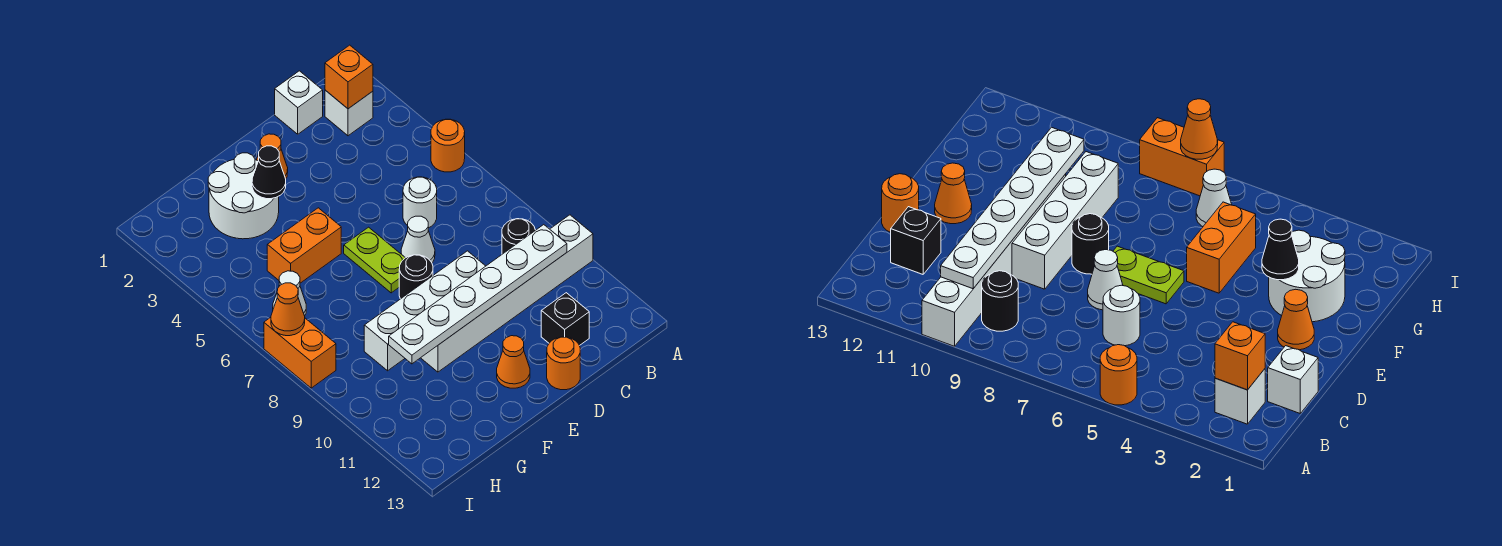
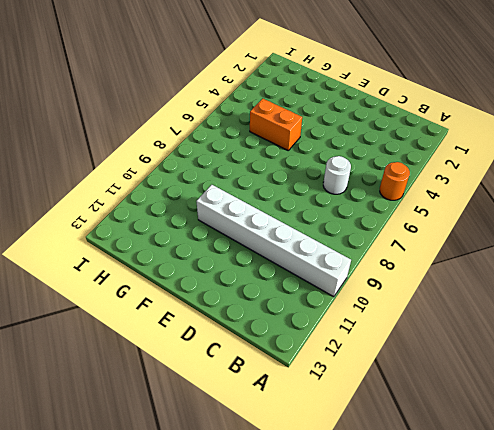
none -> white brick B2 level 1
none -> black round brick B9 level 1
none -> white brick C1 level 1

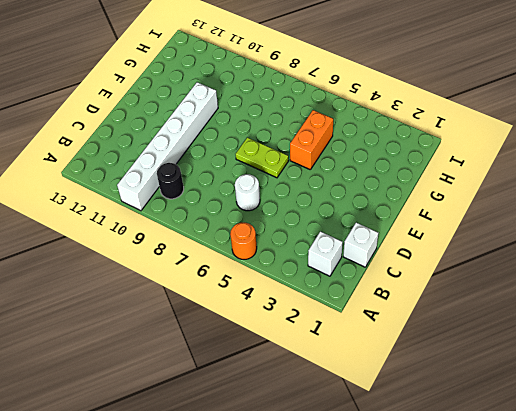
none -> black brick C12 level 1
none -> white cone D7 level 1
none -> white brick D9:G9 level 1

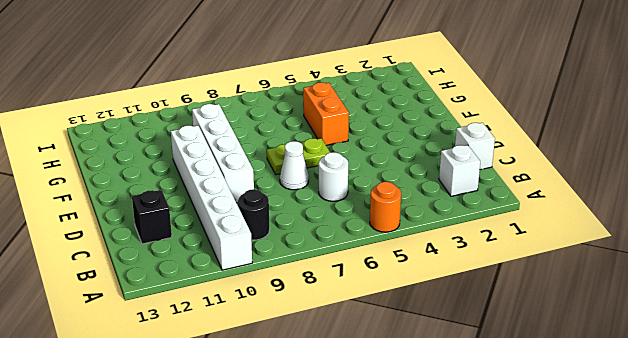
none -> orange round brick D13 level 1
none -> orange cone E2 level 1
none -> black round brick E8 level 1

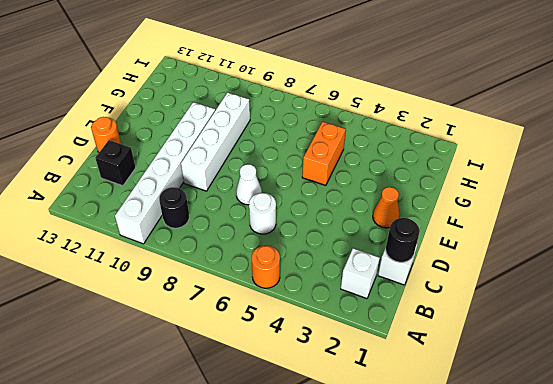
black round brick C1 level 2 -> black round brick E8 level 1
none -> lime plate E6:E7 level 1
none -> orange cone E12 level 1
none -> white round brick F2:G3 level 1

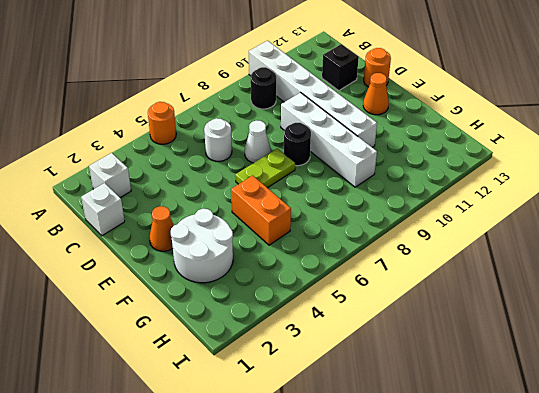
none -> white cone H6 level 1
none -> orange brick I7:I8 level 1
none -> orange brick B2 level 2

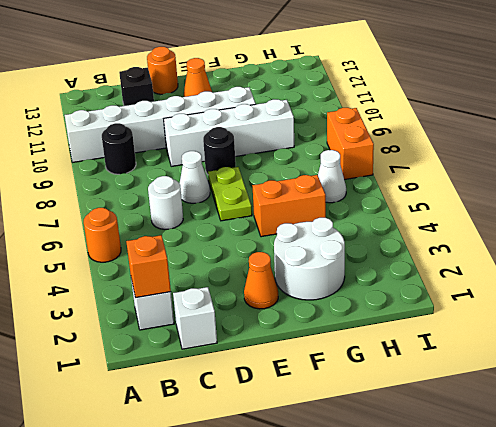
none -> white plate B10:G10 level 2
none -> black cone F3 level 2
none -> orange cone I7 level 2

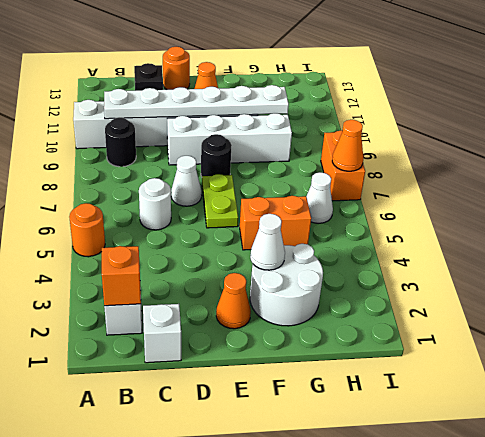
white cone F3 level 2 -> black cone F3 level 2

